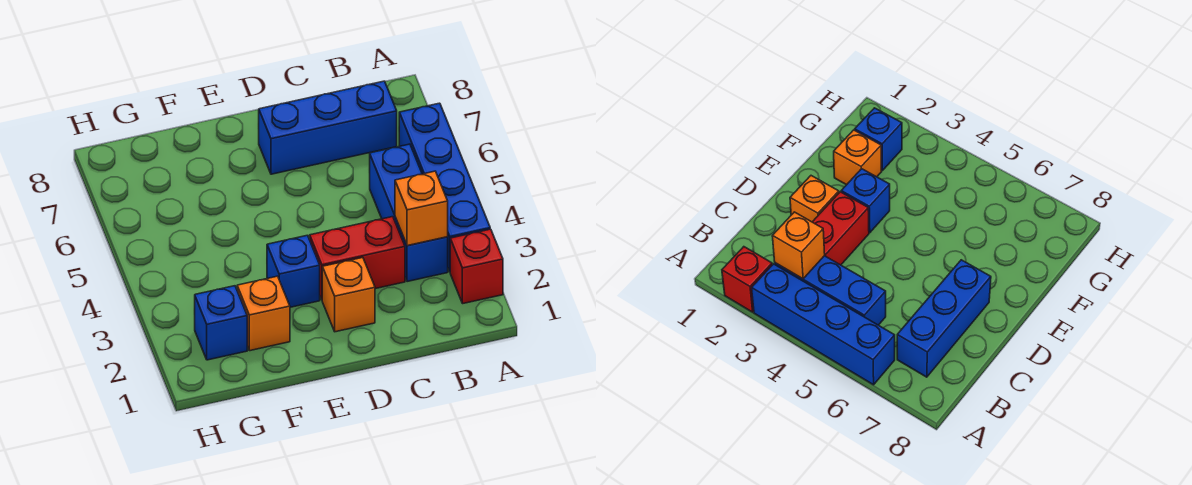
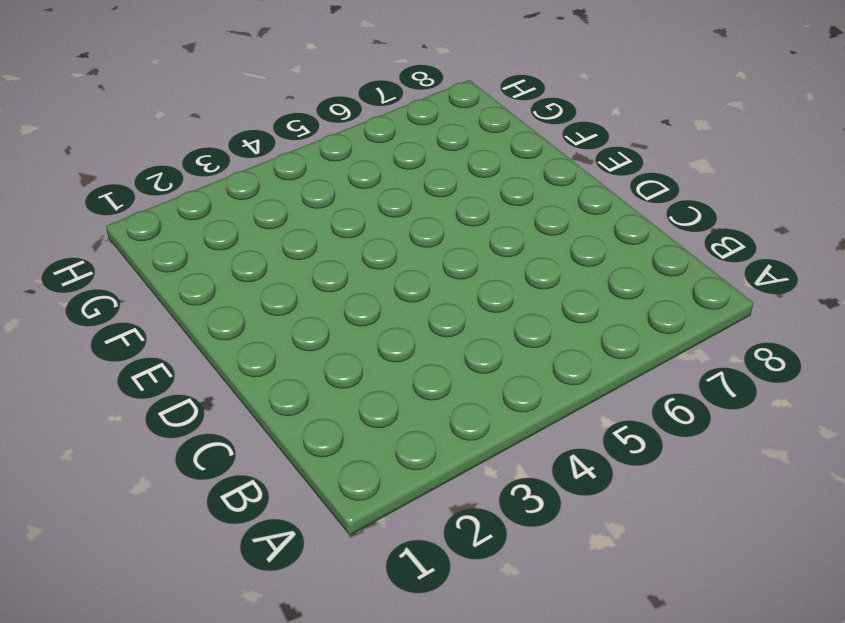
none -> red brick A2 level 1
none -> blue brick A3:A6 level 1

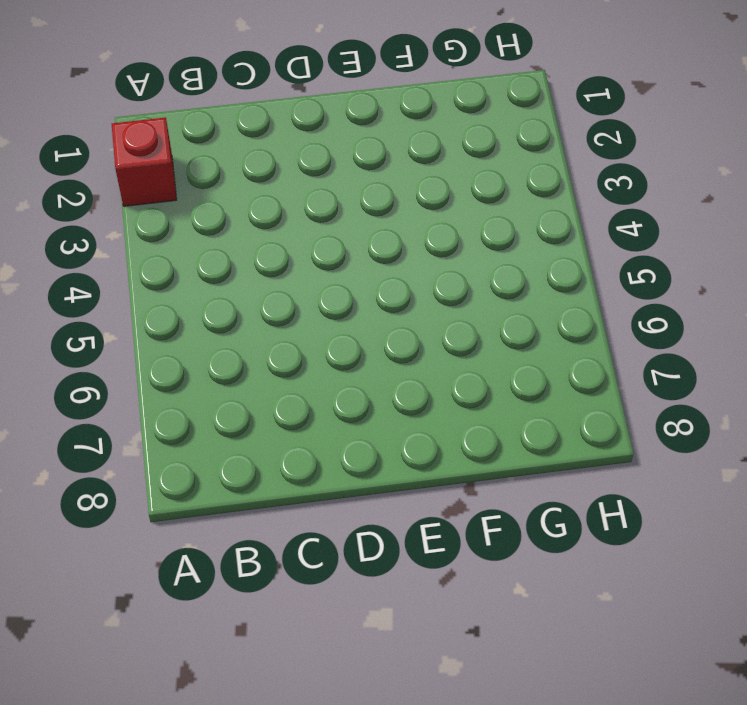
none -> blue brick A3:A6 level 1
none -> blue brick B3:B5 level 1

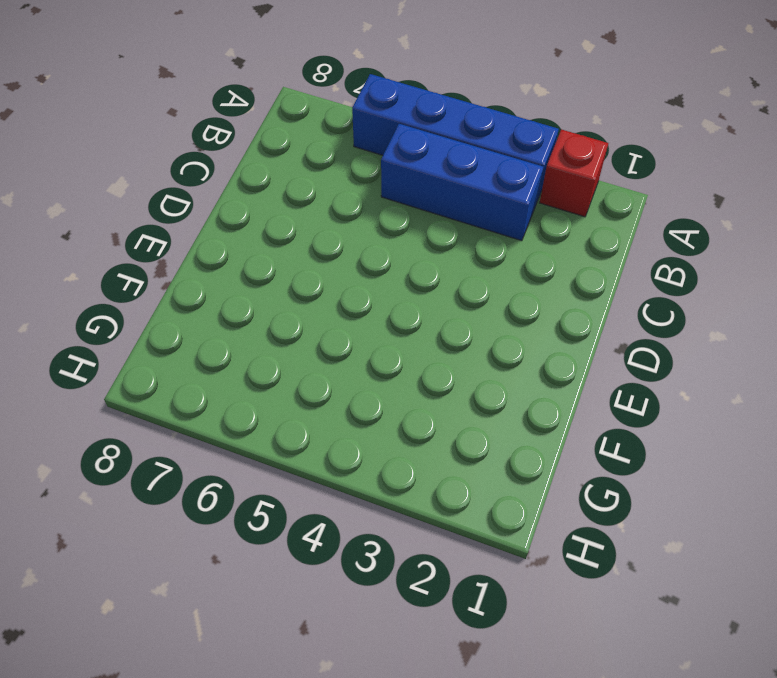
none -> blue brick B7:D7 level 1
none -> red brick C3:D3 level 1

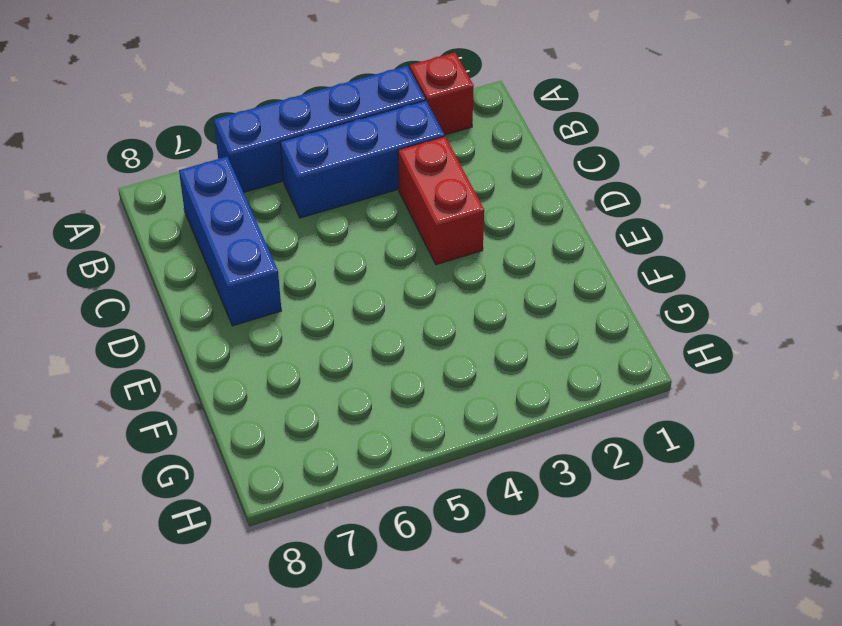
none -> orange brick D2 level 1
none -> blue brick E3 level 1

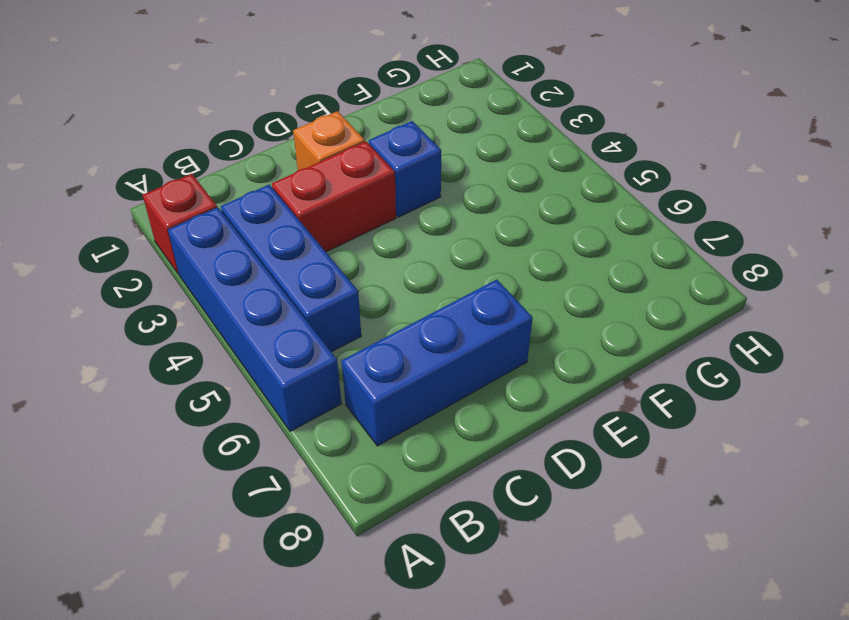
none -> orange brick F2 level 1
none -> blue brick G2 level 1

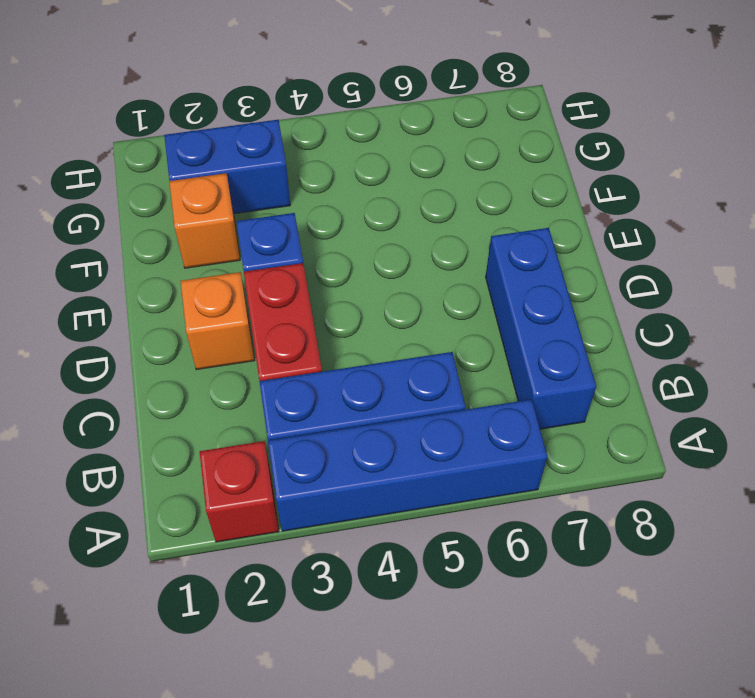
blue brick G2:G3 level 1 -> blue brick G2 level 1
none -> orange brick B3 level 2

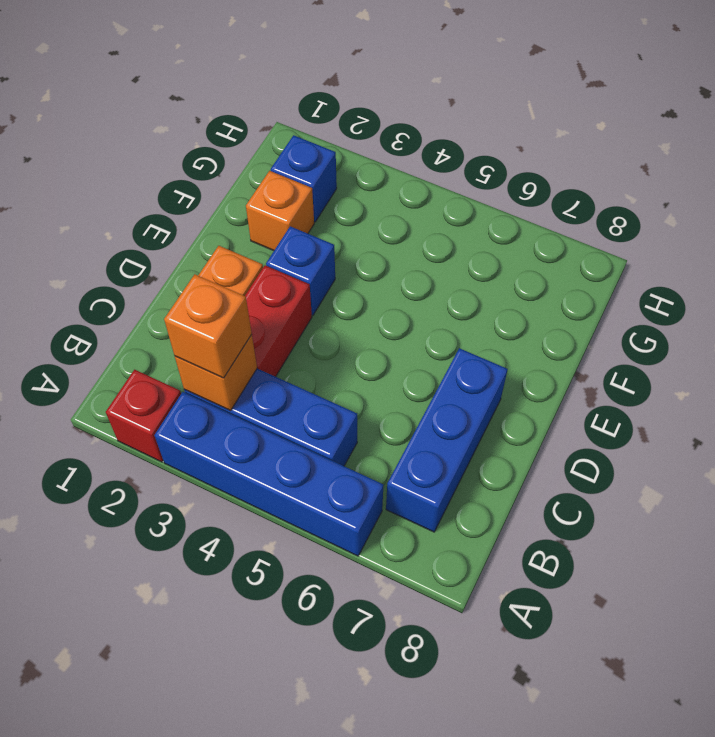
orange brick B3 level 3 -> none

